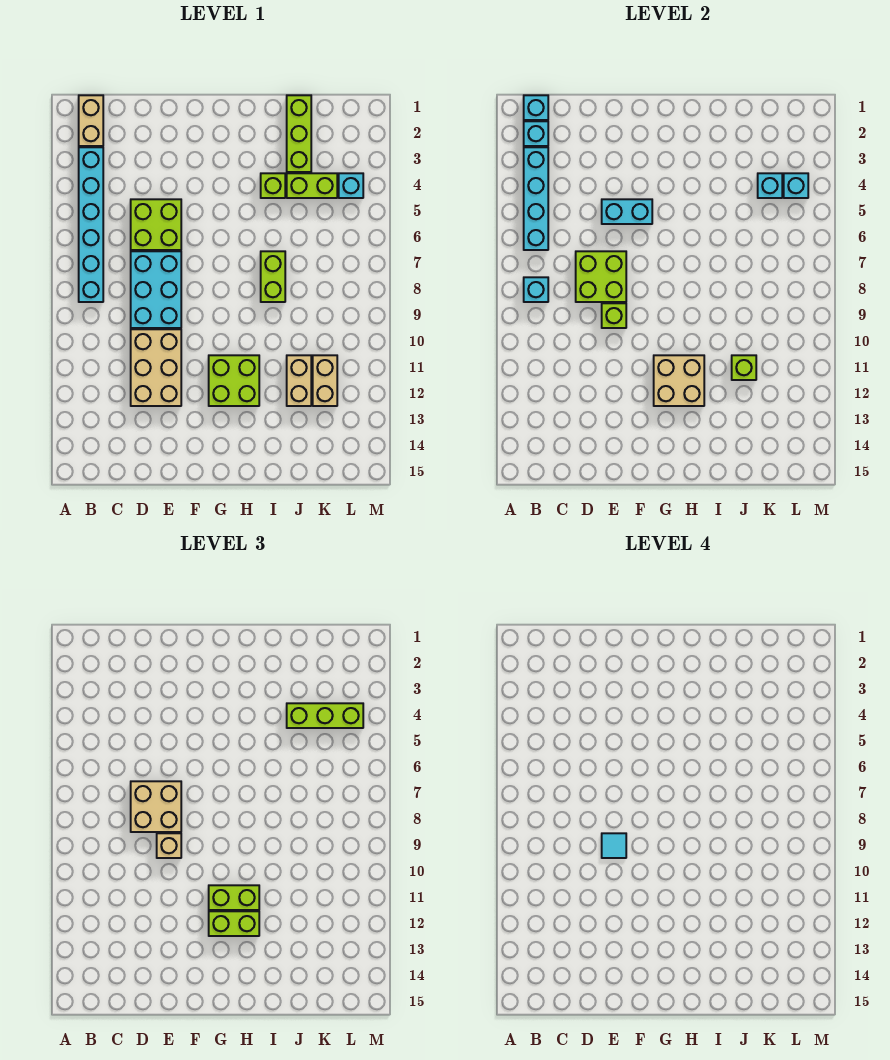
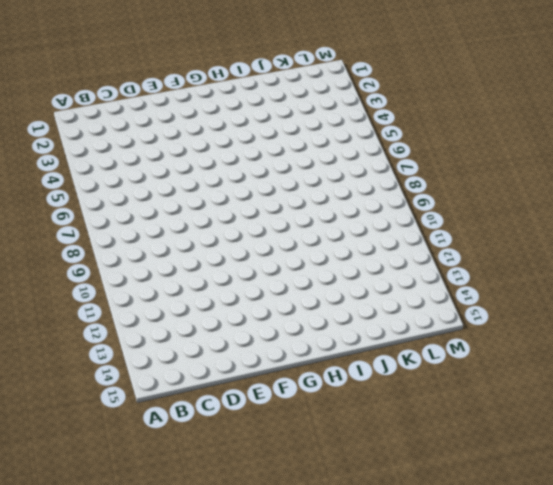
none -> tan brick B1:B2 level 1
none -> cyan brick B3:B8 level 1
none -> lime brick D5:E6 level 1
none -> cyan brick D7:E9 level 1

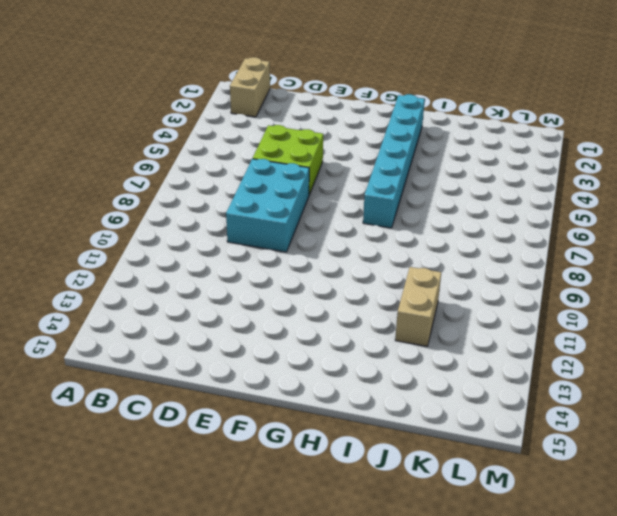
cyan brick H2:H7 level 1 -> cyan brick B3:B8 level 1
none -> tan brick D10:E12 level 1
none -> lime brick G11:H12 level 1
none -> lime brick I4 level 1
none -> lime brick I7:I8 level 1

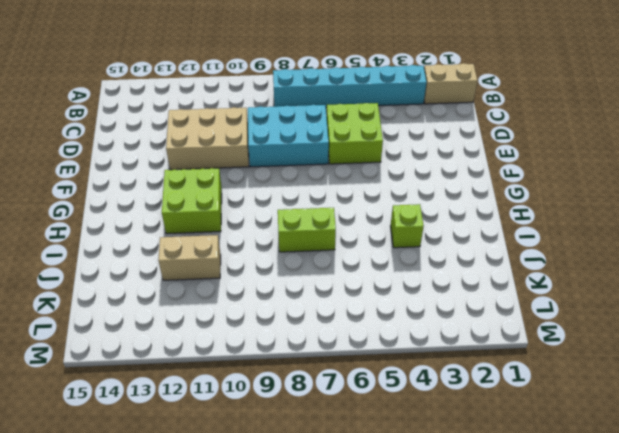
none -> lime brick J1:J3 level 1
none -> lime brick J4:K4 level 1
none -> tan brick K11:K12 level 1
none -> cyan brick L4 level 1

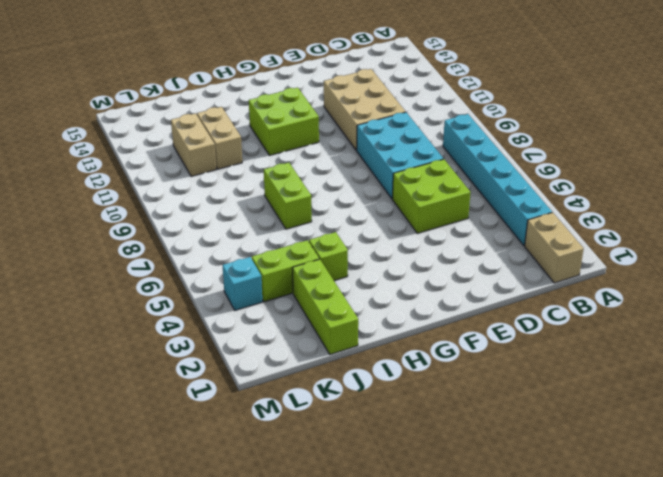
none -> cyan brick B1 level 2
none -> cyan brick B2 level 2
none -> cyan brick B3:B6 level 2
none -> cyan brick B8 level 2

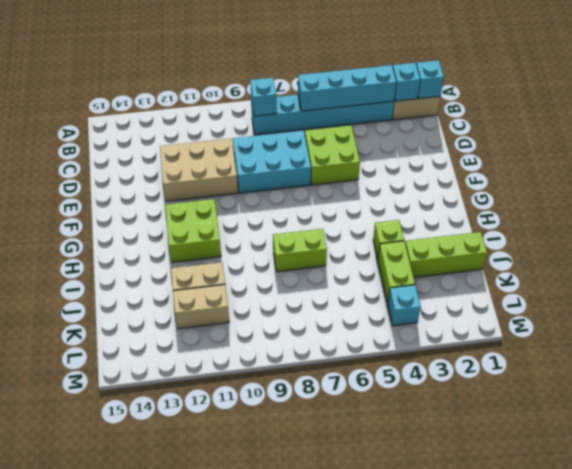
none -> lime brick D7:E8 level 2
none -> cyan brick E5:F5 level 2
none -> lime brick E9 level 2
none -> tan brick G11:H12 level 2

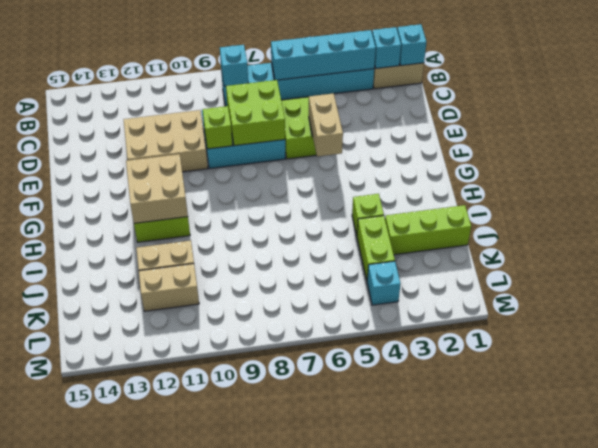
tan brick E5:F5 level 2 -> cyan brick E5:F5 level 2
none -> lime brick I7:I8 level 1
none -> lime brick J11 level 2
none -> cyan brick K4 level 2
none -> cyan brick L4 level 2

